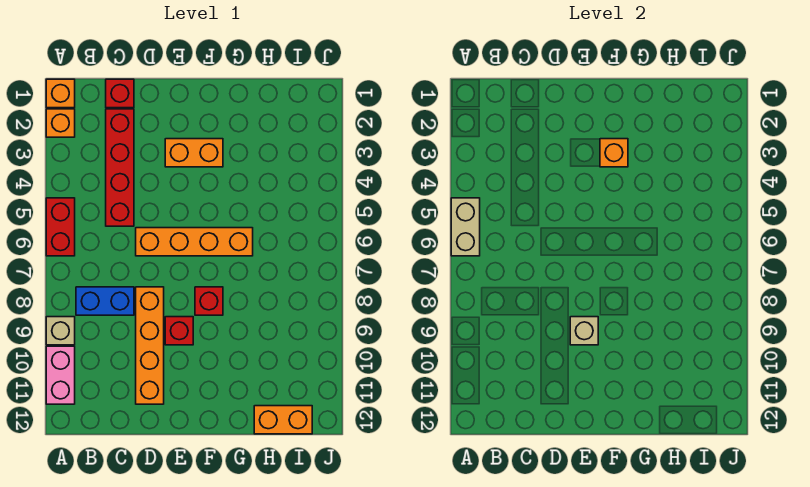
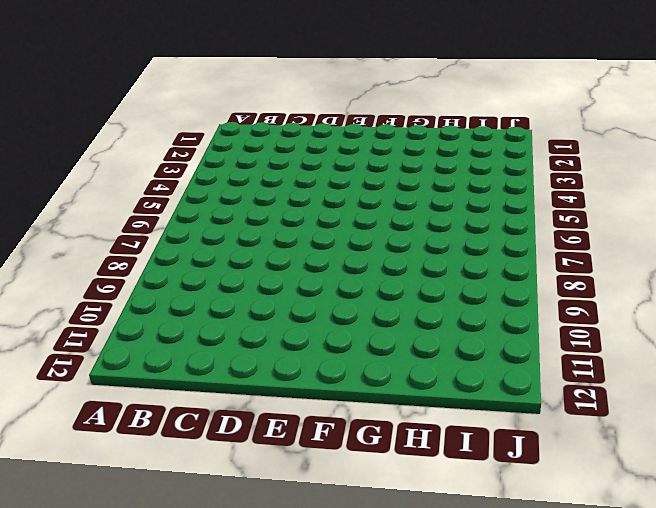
none -> orange brick A1 level 1
none -> orange brick A2 level 1
none -> red brick A5:A6 level 1

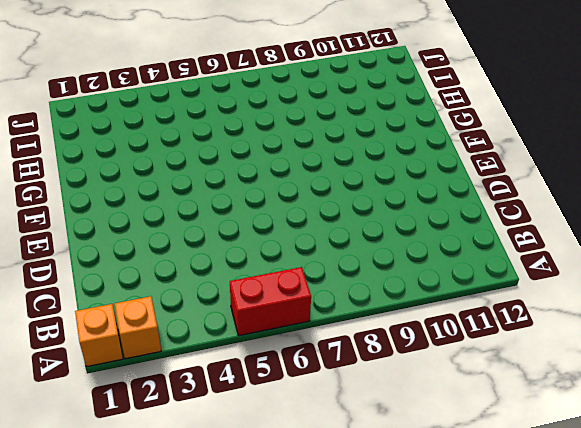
none -> tan brick A9 level 1
none -> pink brick A10:A11 level 1
none -> blue brick B8:C8 level 1

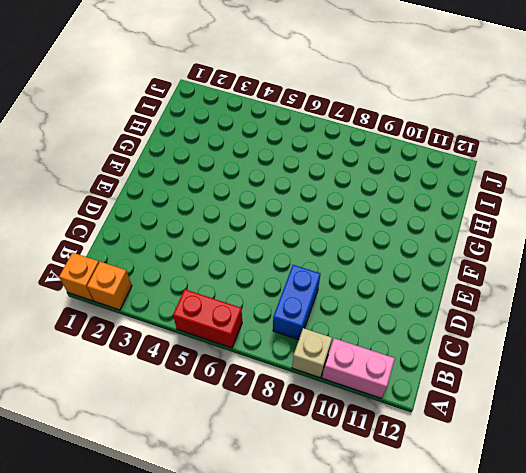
none -> red brick C1 level 1
none -> red brick C2:C5 level 1
none -> orange brick D6:G6 level 1

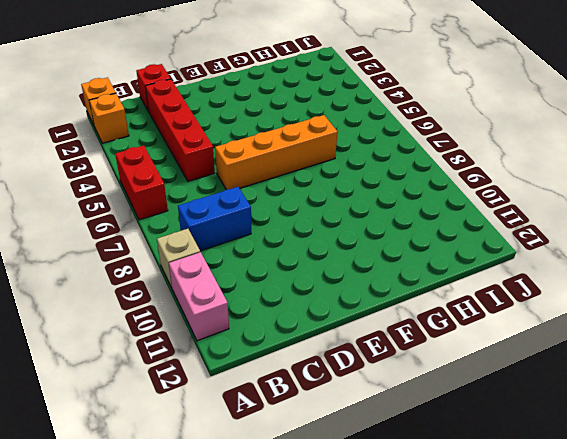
none -> orange brick D8:D11 level 1
none -> orange brick E3:F3 level 1
none -> red brick E9 level 1

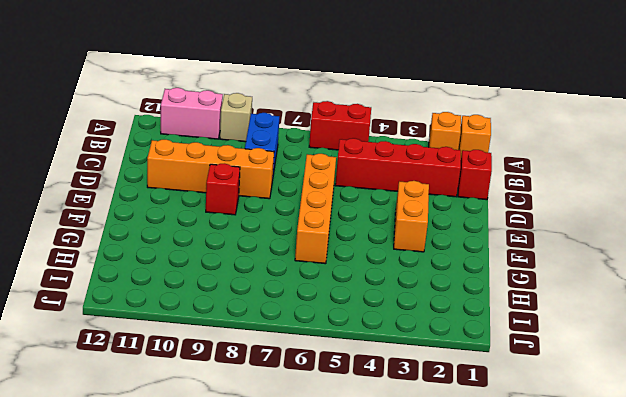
none -> red brick F8 level 1
none -> orange brick H12:I12 level 1
none -> tan brick A5:A6 level 2

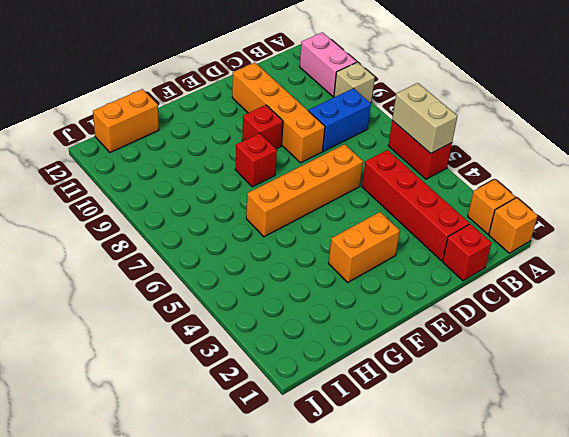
none -> tan brick E9 level 2
none -> orange brick F3 level 2

